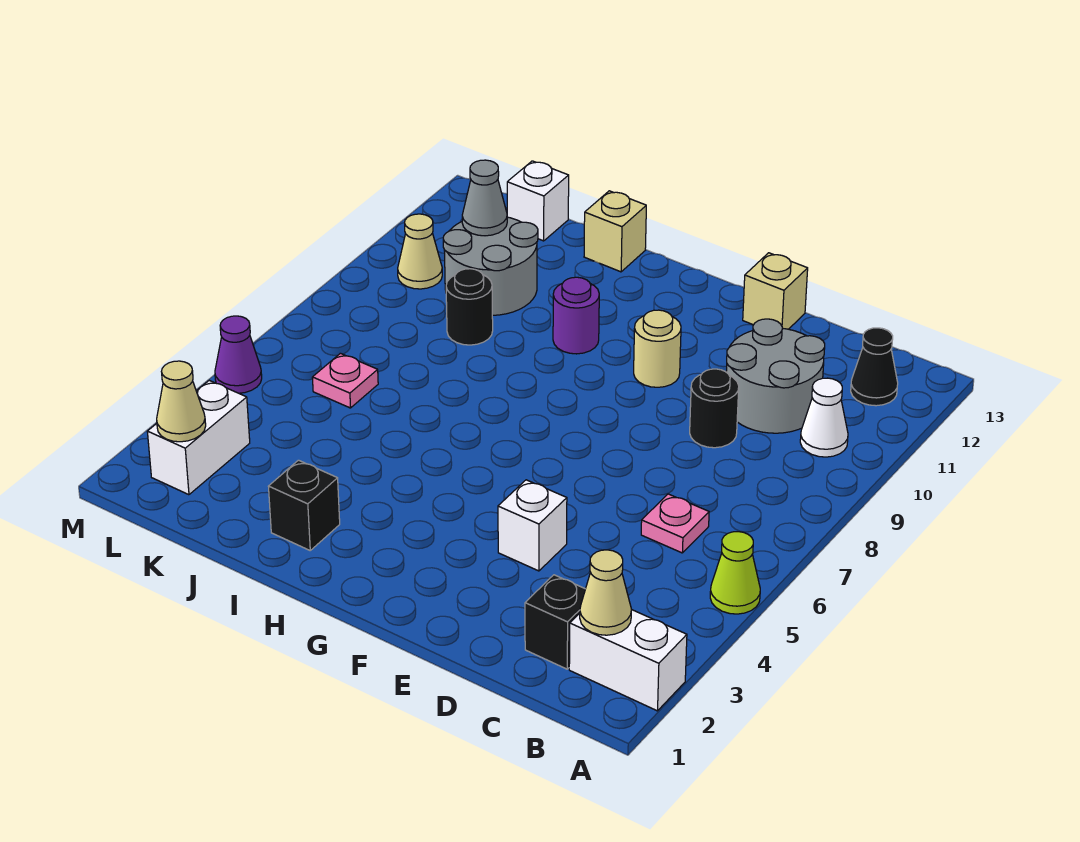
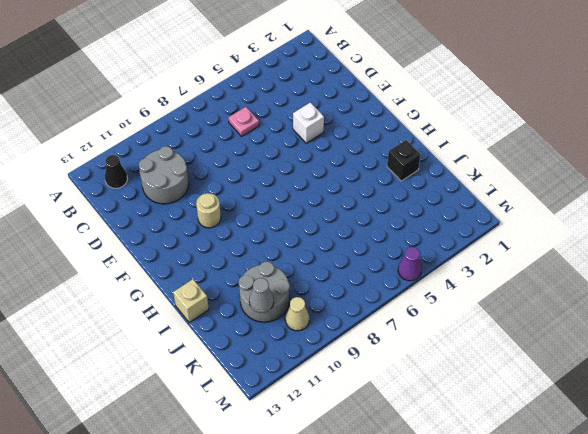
none -> white brick A2:B2 level 1
none -> lime cone A5 level 1
none -> white cone B10 level 1

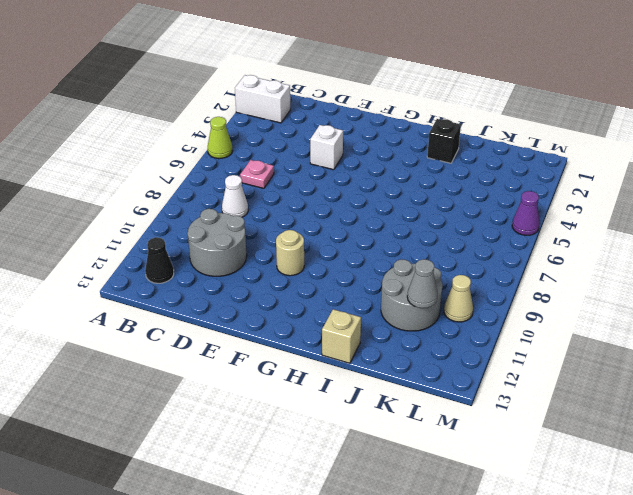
white cone C8 level 1 -> white cone B10 level 1
none -> black brick C2 level 1
none -> black round brick D9 level 1
none -> tan brick E13 level 1

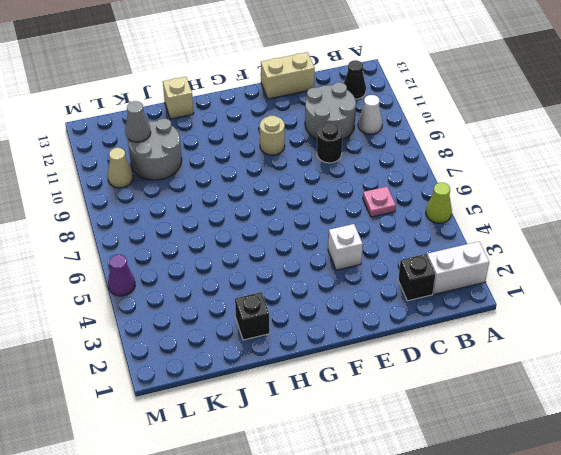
tan brick D13:E13 level 1 -> tan brick E13 level 1
none -> purple round brick H10 level 1
none -> black round brick J9 level 1
none -> pink plate K6 level 1

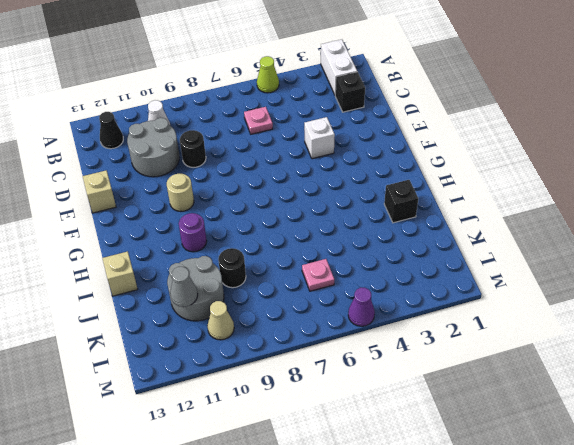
none -> white brick K13 level 1
none -> white brick L2:L3 level 1
none -> tan cone B2 level 2

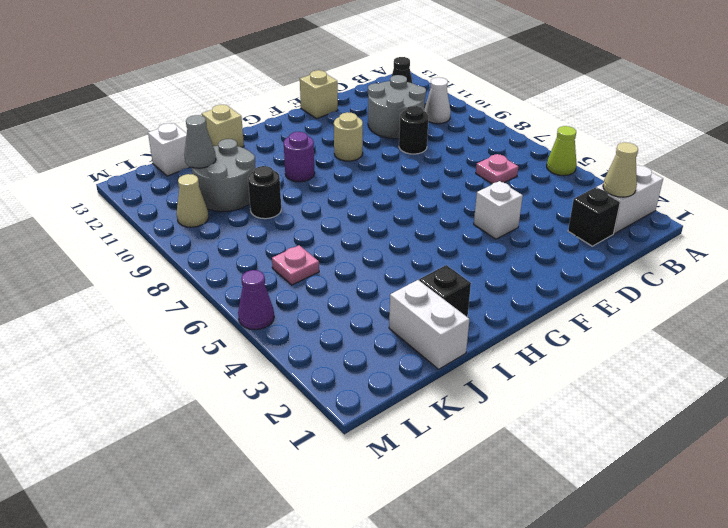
white brick J1:J2 level 1 -> white brick L2:L3 level 1
none -> tan cone L2 level 2

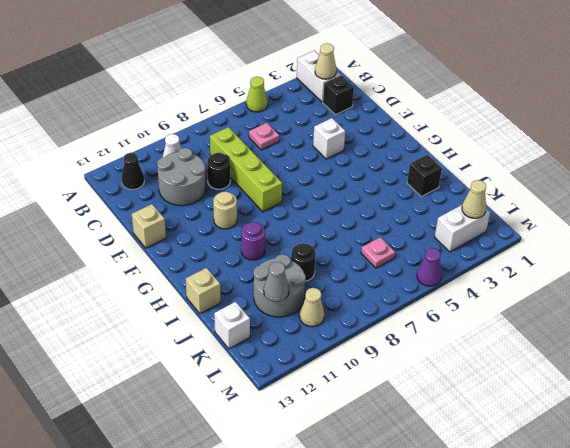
lime brick C8:F8 level 1 -> none

